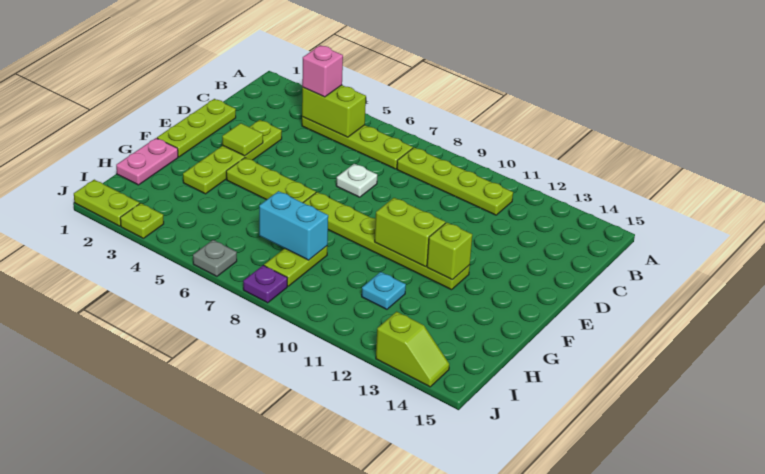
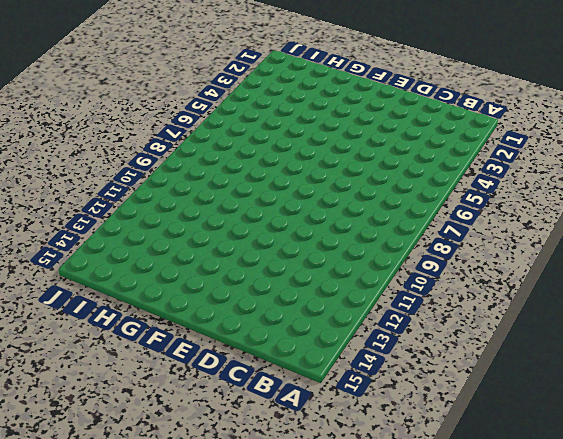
none -> lime plate B4:B7 level 1
none -> lime plate B8:B11 level 1
none -> lime plate D1:F1 level 1

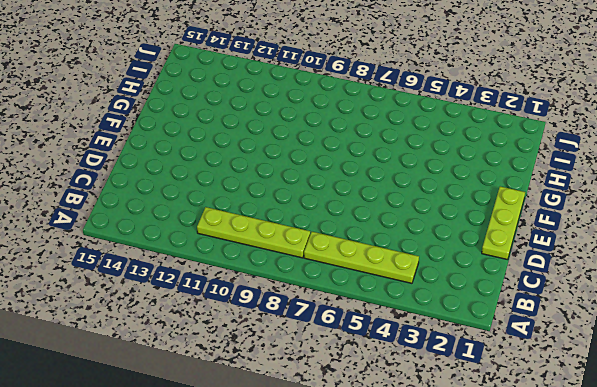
none -> lime plate D3:G3 level 1
none -> white plate D7 level 1
none -> lime plate F4:F6 level 1

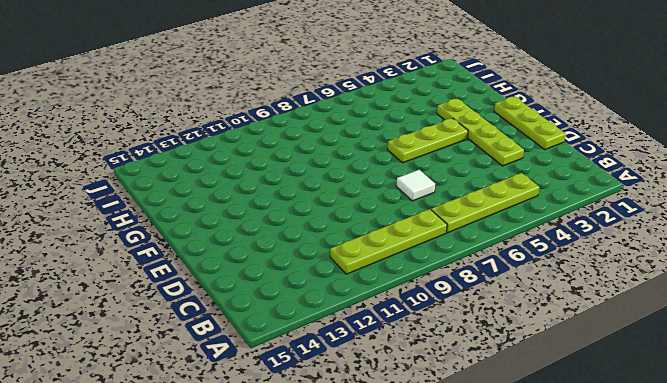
white tile D7 level 1 -> white plate D7 level 1
none -> lime plate F7:F12 level 1
none -> pink plate G1:H1 level 1
none -> lime plate H8:I8 level 1

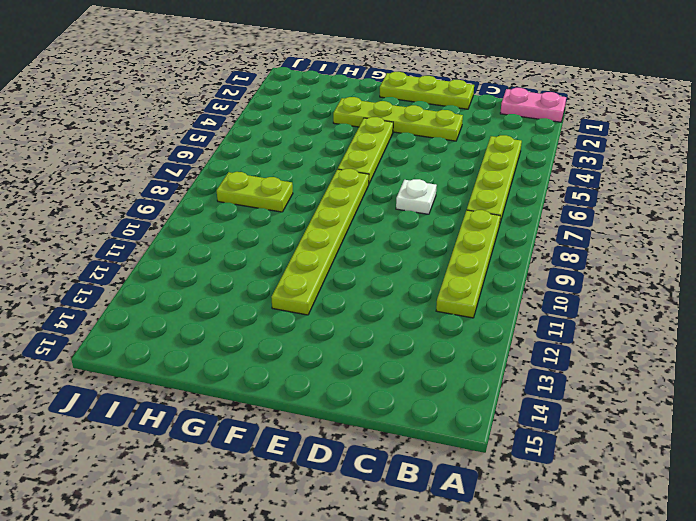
pink plate A1:B1 level 1 -> pink plate G1:H1 level 1
none -> cyan plate H11 level 1
none -> lime plate J1:J2 level 1
none -> lime plate J3 level 1

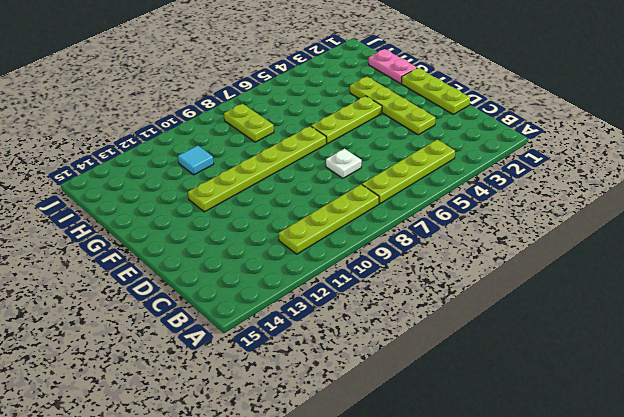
cyan tile H11 level 1 -> cyan plate H11 level 1
none -> lime plate J1:J2 level 1
none -> lime plate J3 level 1
none -> grey plate J6 level 1

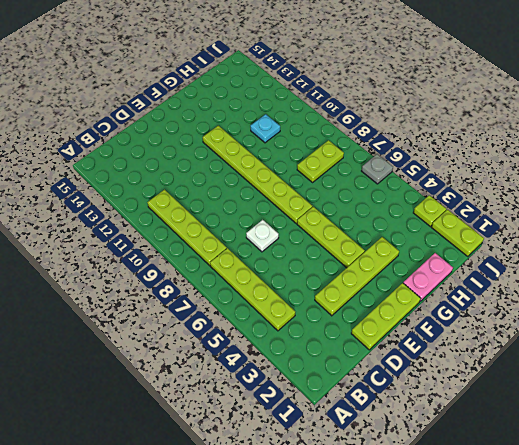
none -> purple plate J8 level 1
none -> lime slope J13:J14 level 1 top 13
none -> lime brick B4:B5 level 2

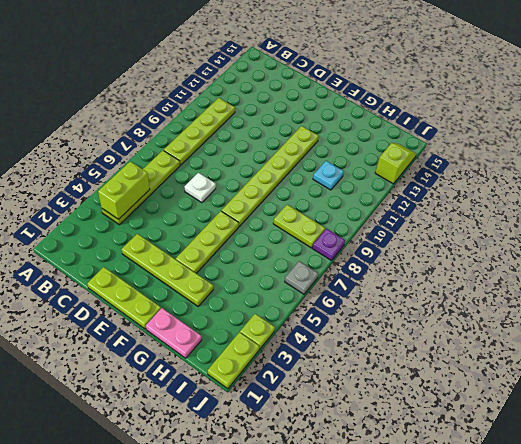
none -> lime tile E3 level 2
none -> lime brick F10:F11 level 2
none -> lime brick F12 level 2

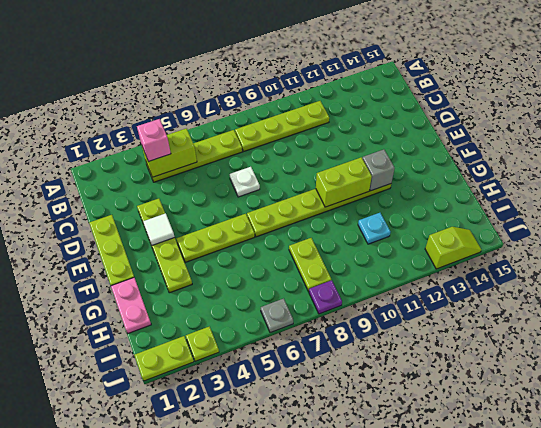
white tile E3 level 2 -> lime tile E3 level 2
grey brick F12 level 2 -> lime brick F12 level 2
none -> cyan brick H7:H8 level 2

